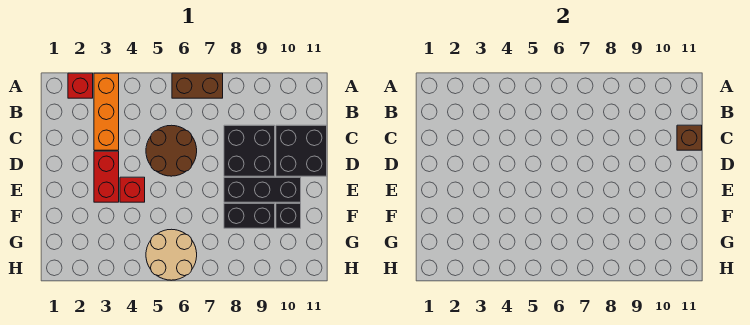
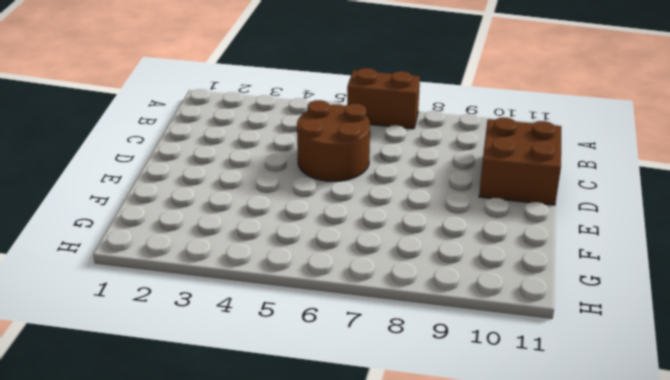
brown brick C10:D11 level 1 -> black brick C10:D11 level 1
none -> red brick A2 level 1
none -> orange brick A3:C3 level 1
none -> black brick C8:D9 level 1

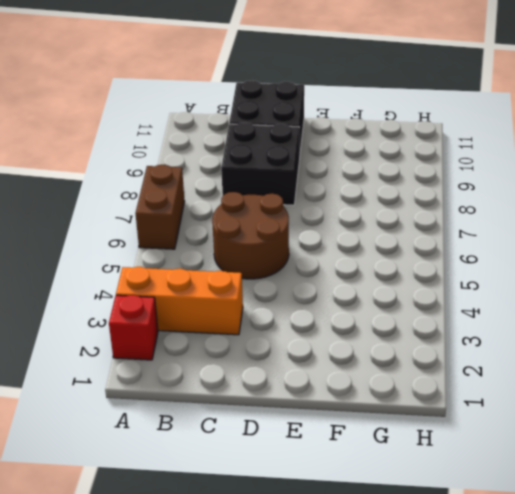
none -> red brick D3:E3 level 1
none -> red brick E4 level 1
none -> black brick E8:E10 level 1

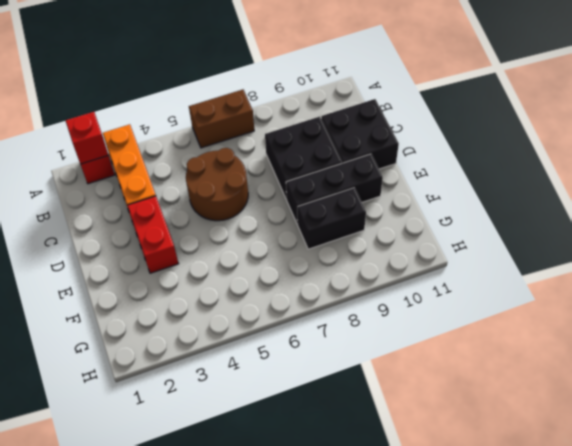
red brick A2 level 2 -> red brick E4 level 1
none -> black brick F10 level 1
none -> tan round brick G5:H6 level 1
none -> brown brick C11 level 2

